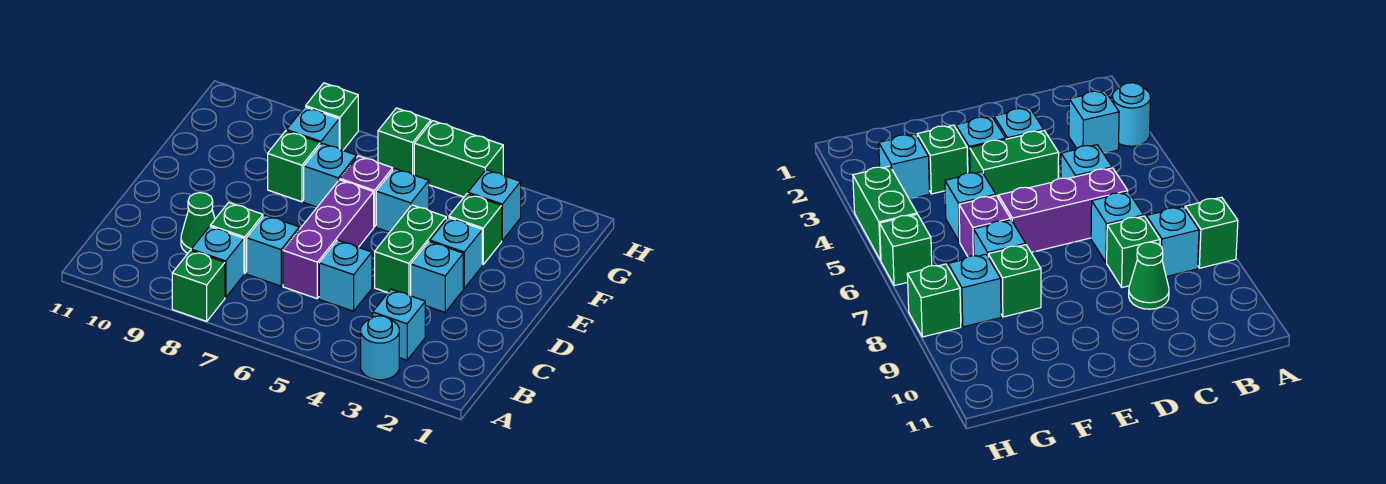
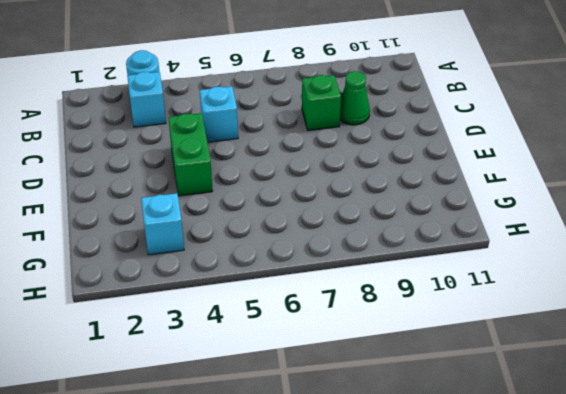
none -> green brick A8 level 1
none -> cyan brick B8 level 1
none -> purple brick C6:E6 level 1

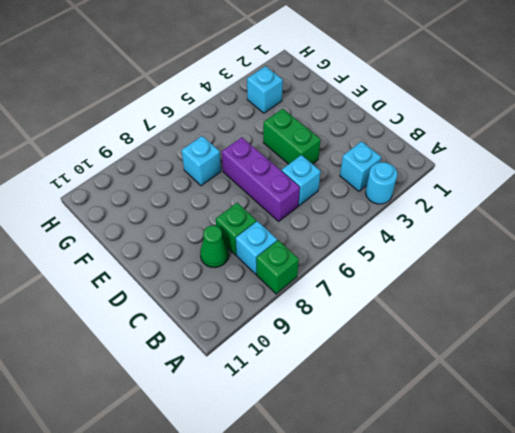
none -> cyan brick C7 level 1
none -> cyan brick D3 level 1
none -> cyan brick E3 level 1

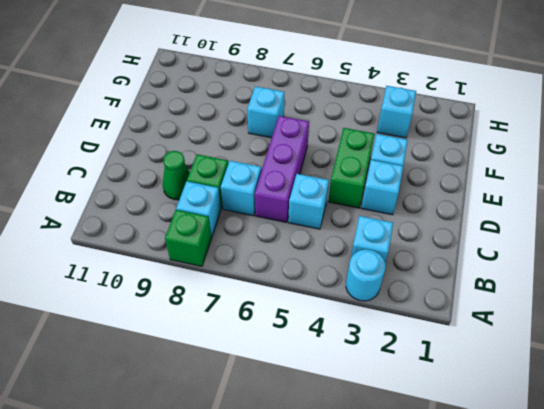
none -> green brick F3 level 1
none -> cyan brick F5 level 1
none -> purple brick F6 level 1

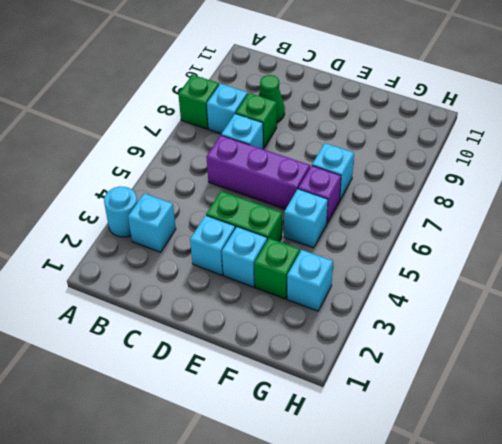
none -> cyan brick C5 level 1
none -> green brick F8 level 1
none -> cyan brick G8 level 1

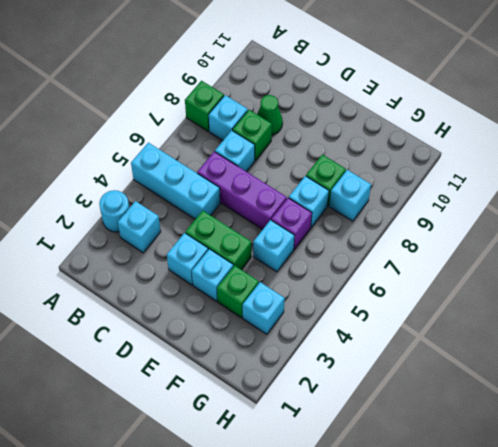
cyan brick A5:C5 level 1 -> cyan brick C5 level 1
none -> green brick H4:H5 level 1
none -> green brick H6 level 1
none -> green brick H8 level 1

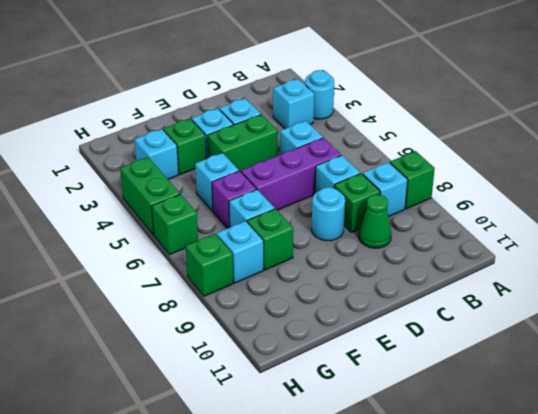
cyan round brick D8 level 1 -> none

